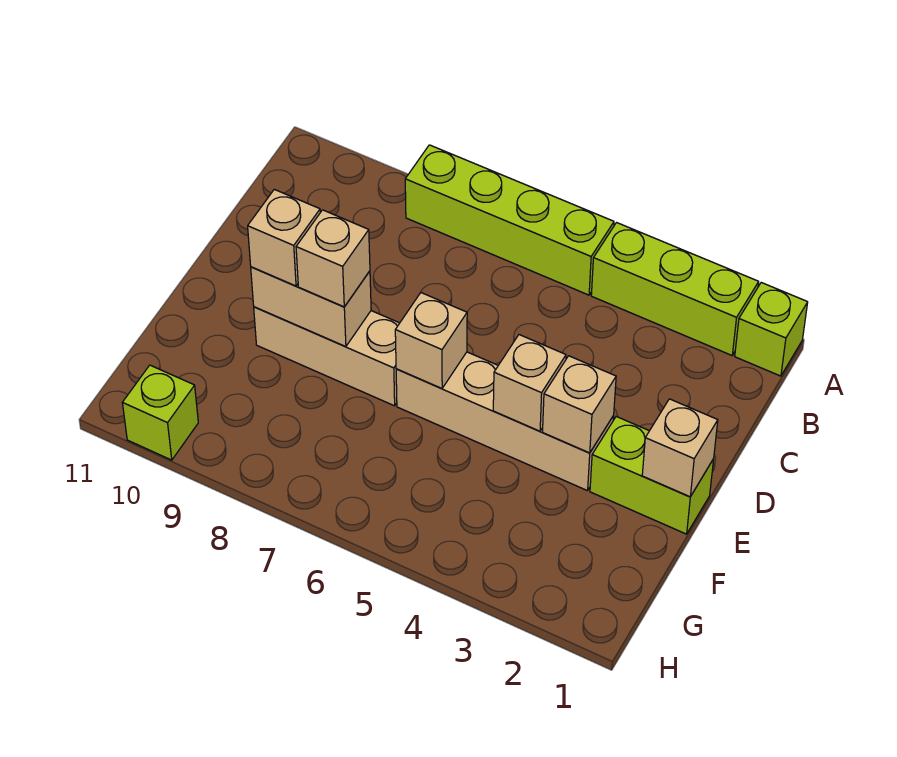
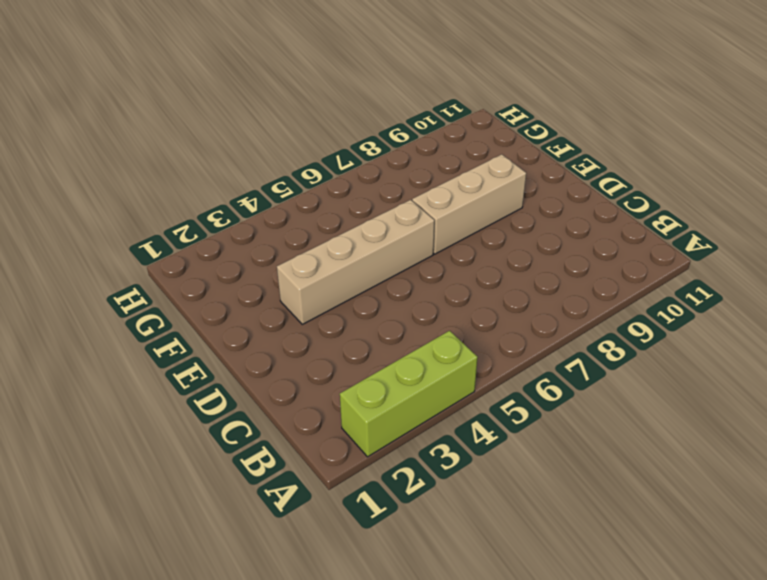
none -> lime brick A1 level 1
none -> lime brick A5:A8 level 1
none -> lime brick E1:E2 level 1

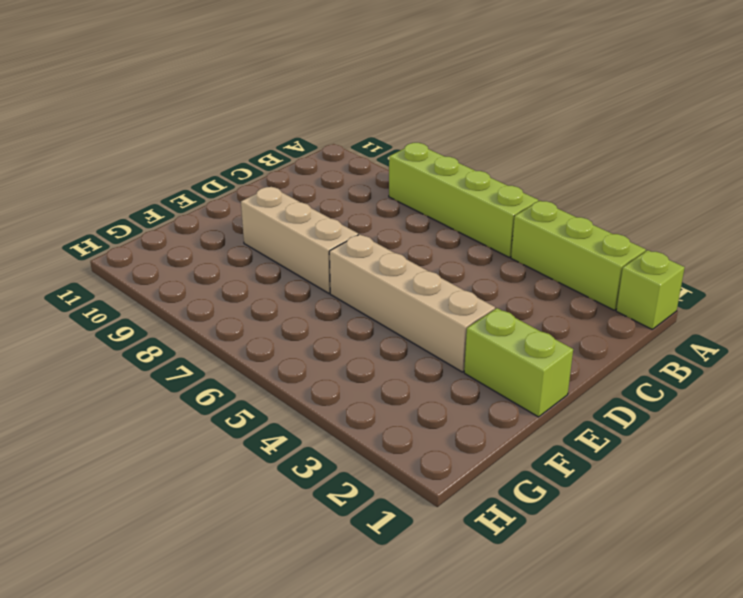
none -> lime brick H10 level 1
none -> tan brick E1 level 2
none -> tan brick E3 level 2

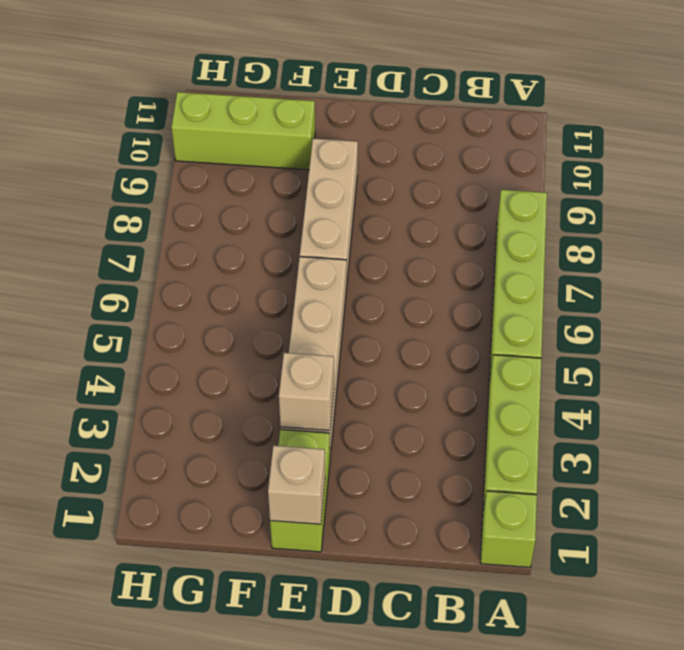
lime brick F10:H10 level 1 -> lime brick H10 level 1
none -> tan brick E4 level 2
none -> tan brick E6 level 2
none -> tan brick E8:E9 level 2

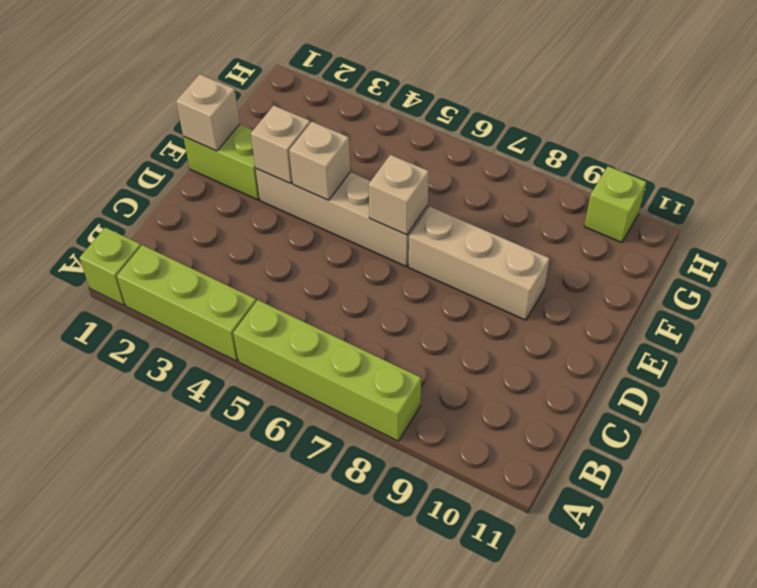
none -> tan brick E8:E9 level 2
none -> tan brick E8 level 3
none -> tan brick E9 level 3

